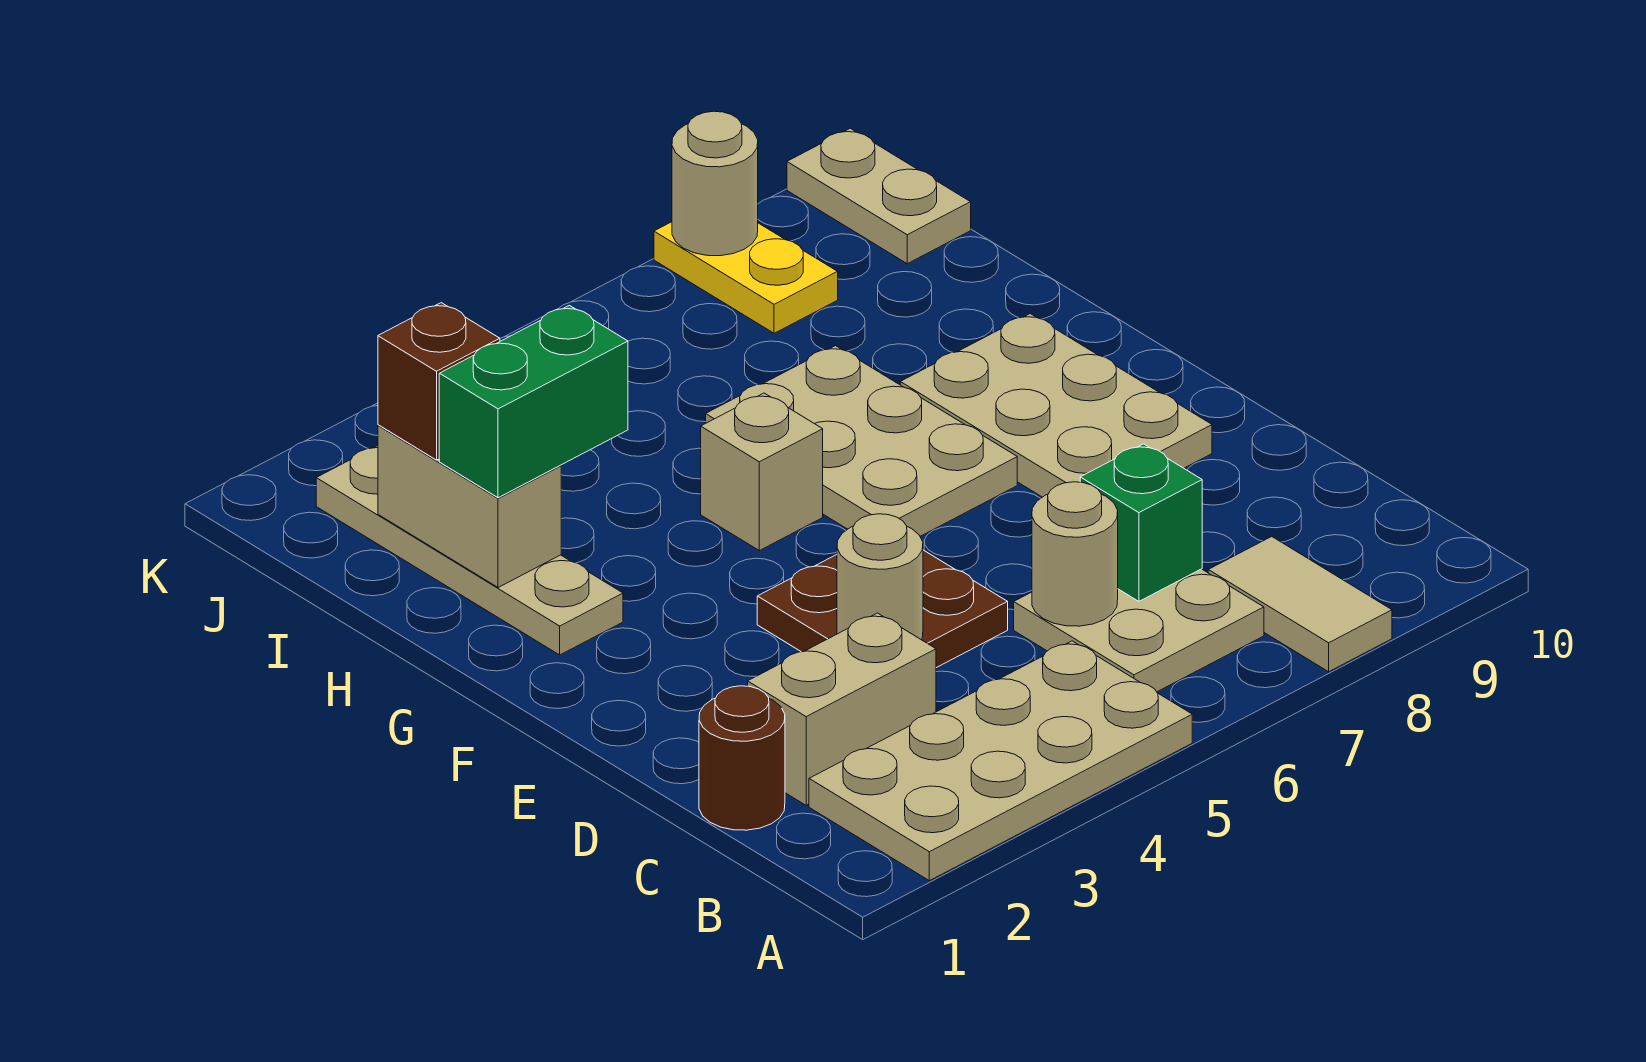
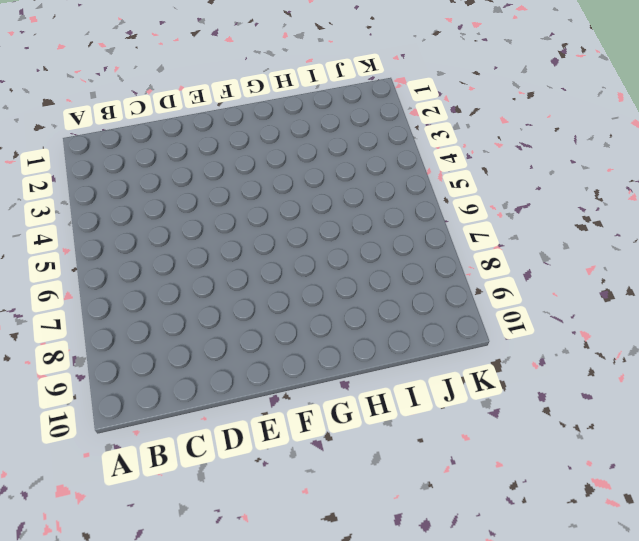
none -> tan plate A2:B5 level 1
none -> tan tile A8:B8 level 1
none -> tan plate B6:C7 level 1

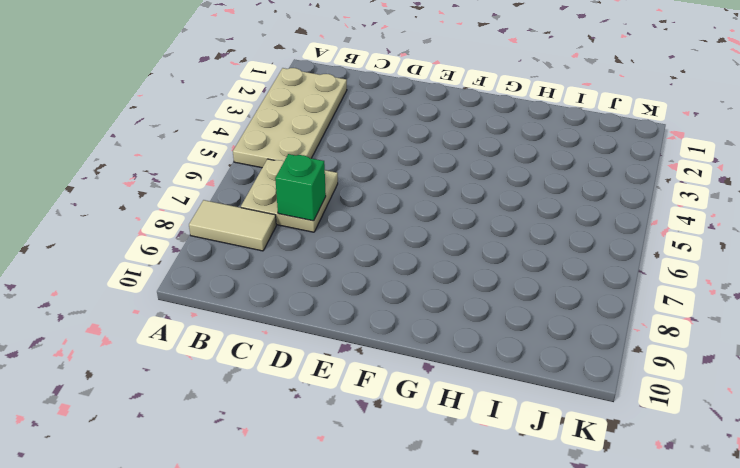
none -> brown round brick C1 level 1
none -> tan brick C2:C3 level 1
none -> brown plate D4:E5 level 1

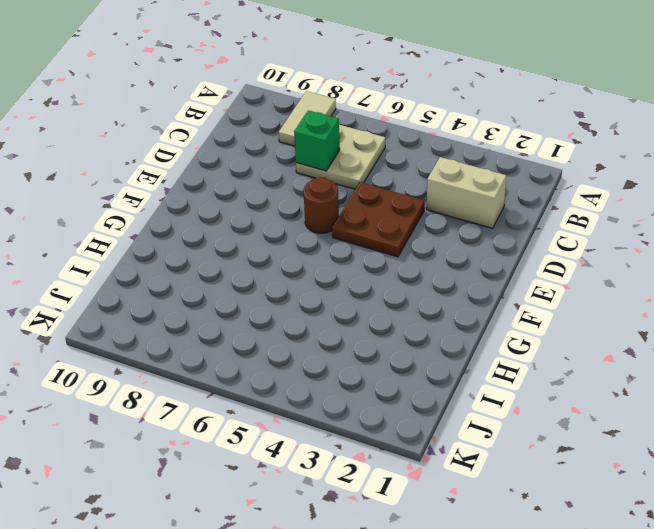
brown round brick E6 level 1 -> brown round brick C1 level 1
none -> tan plate A2:B5 level 1
none -> tan plate E8:G9 level 1
none -> tan plate F6:H7 level 1

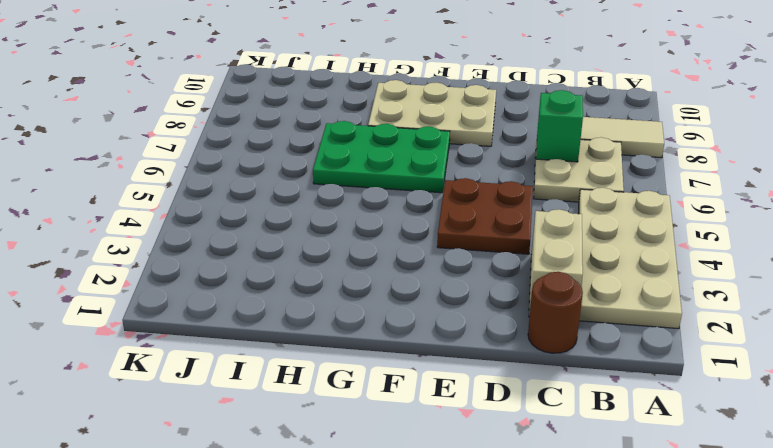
green plate F6:H7 level 1 -> tan plate F6:H7 level 1
none -> tan plate G2:J2 level 1
none -> tan brick G5 level 1
none -> yellow plate J8:K8 level 1

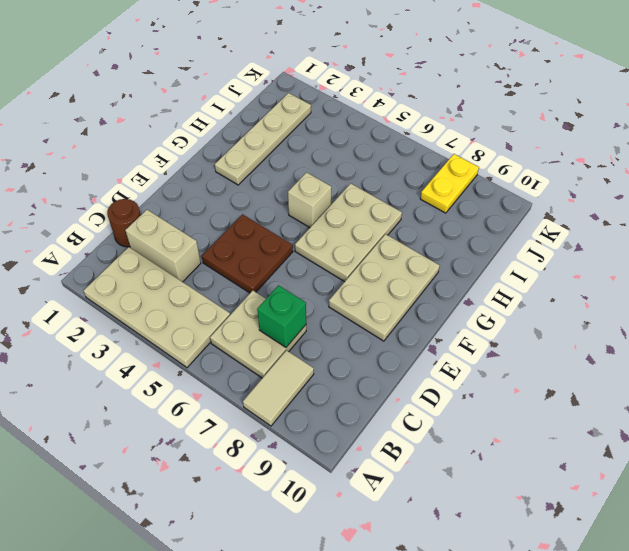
none -> tan plate J10:K10 level 1
none -> tan round brick C6 level 2
none -> tan round brick D4 level 2

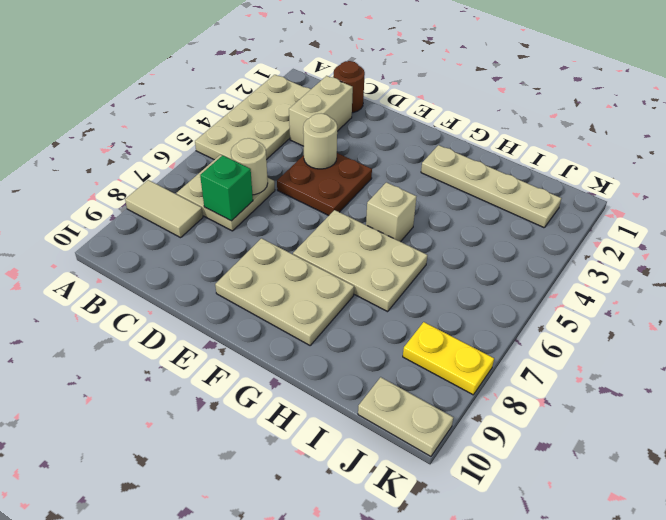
none -> tan brick H2:I2 level 2
none -> tan round brick K8 level 2
none -> green brick H2:H3 level 3

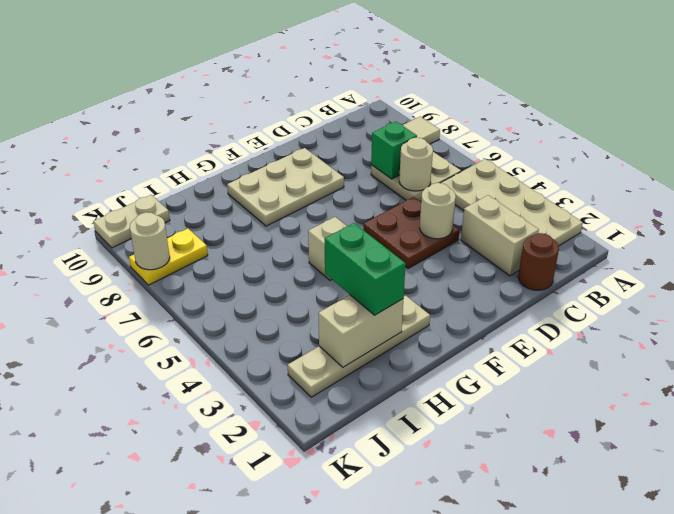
none -> tan plate F6:H7 level 1
none -> brown brick I2 level 3

